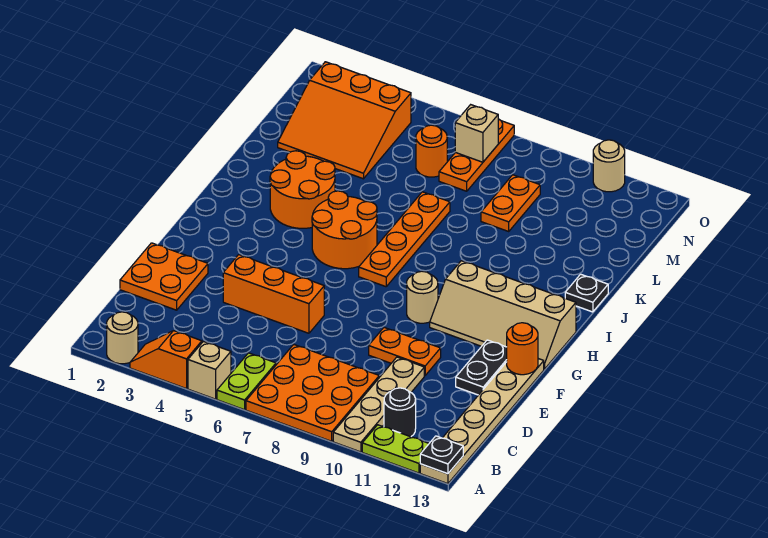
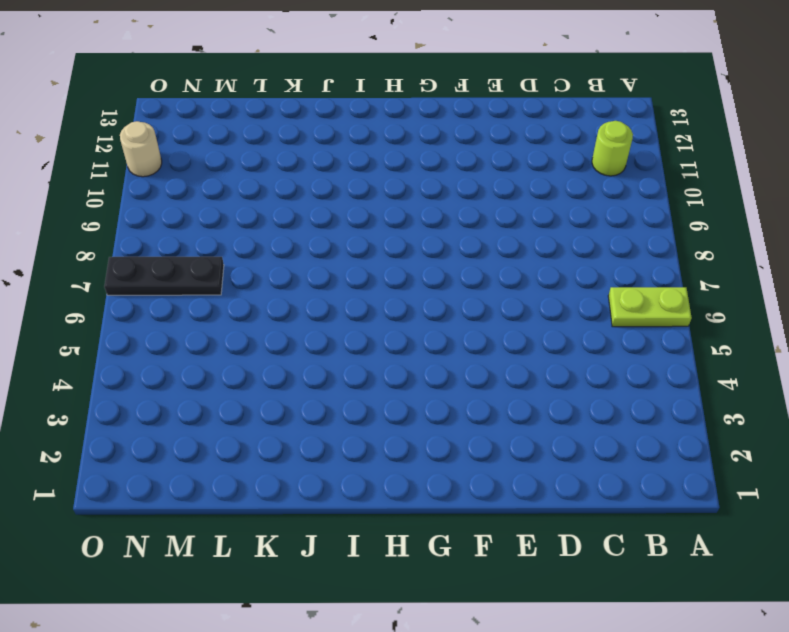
lime round brick B11 level 1 -> black round brick B11 level 1
black plate M7:O7 level 1 -> orange plate M7:O7 level 1
none -> tan round brick A2 level 1
none -> orange slope A3:A4 level 1 top 4
none -> tan brick A5 level 1

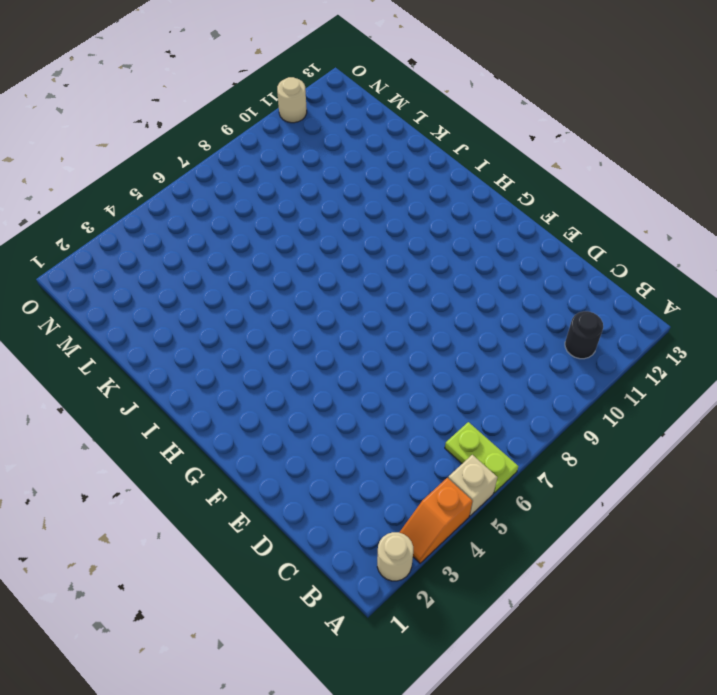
none -> orange plate A7:C9 level 1
none -> tan plate A10:D10 level 1
none -> lime plate A11:A12 level 1

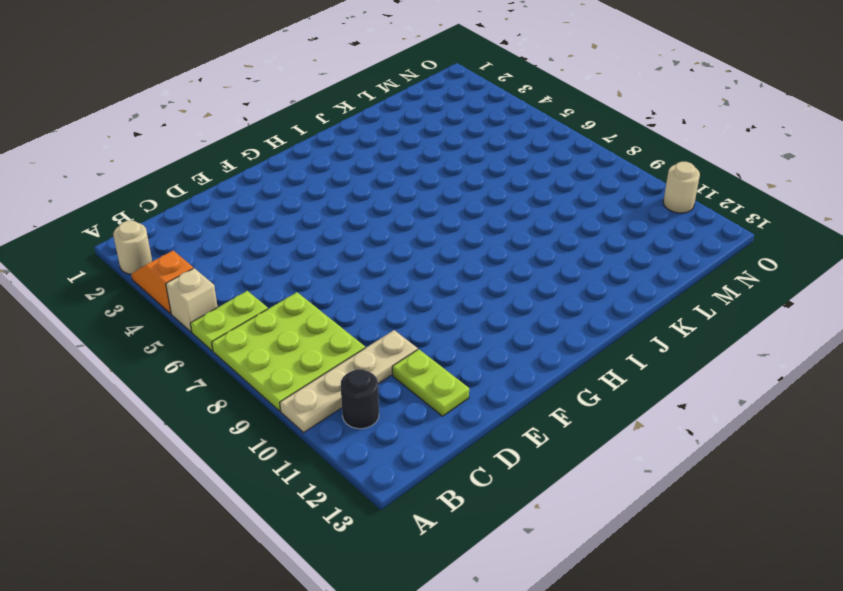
lime plate A7:C9 level 1 -> orange plate A7:C9 level 1
lime plate D11:D12 level 1 -> lime plate A11:A12 level 1
none -> tan plate A13:F13 level 1
none -> orange plate D1:E2 level 1
none -> orange brick E4:E6 level 1

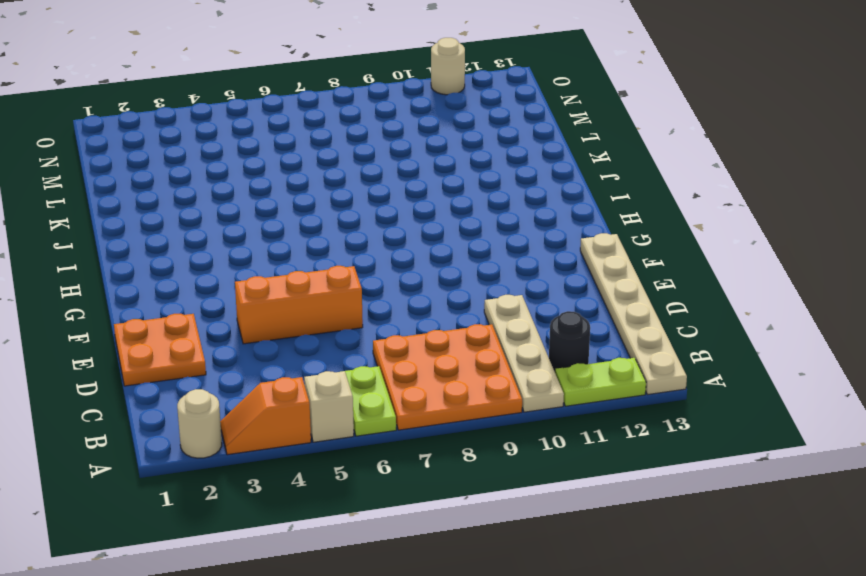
none -> orange plate E9:E10 level 1
none -> black plate E12:F12 level 1
none -> tan round brick G9 level 1

